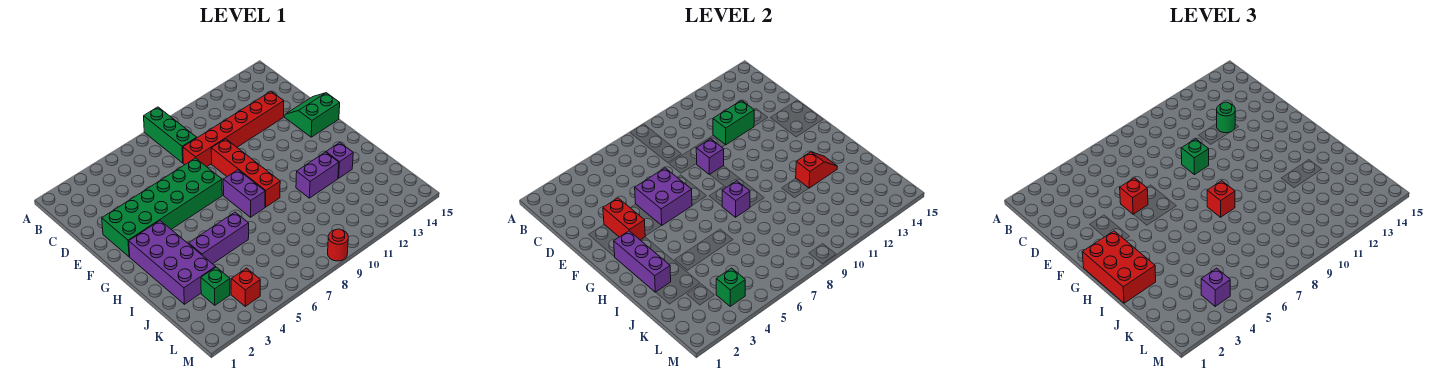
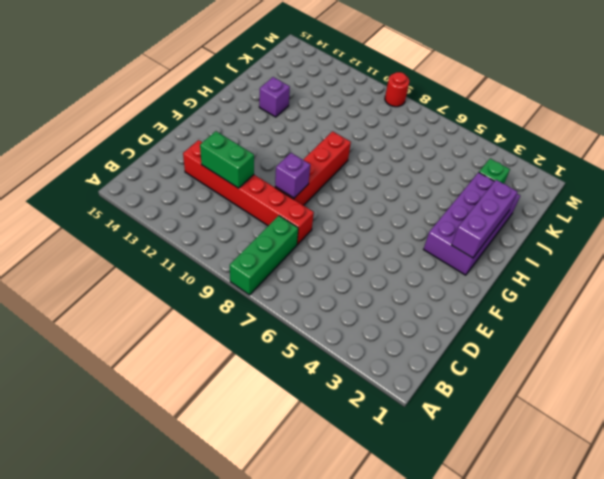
none -> green brick E2:F7 level 1
none -> green slope E14:F15 level 1 top F
none -> purple brick G8:H8 level 1

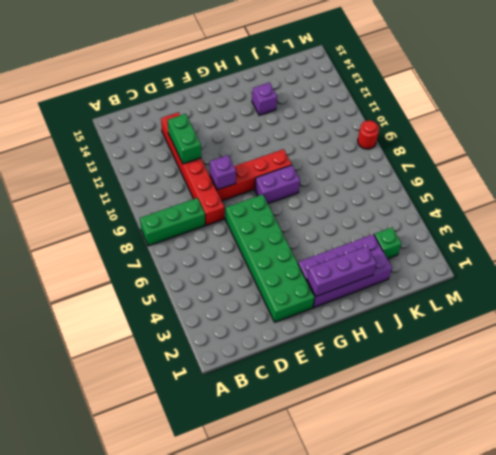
none -> green slope E14:F15 level 1 top F
none -> purple brick I4:I6 level 1
none -> purple brick I11:I12 level 1

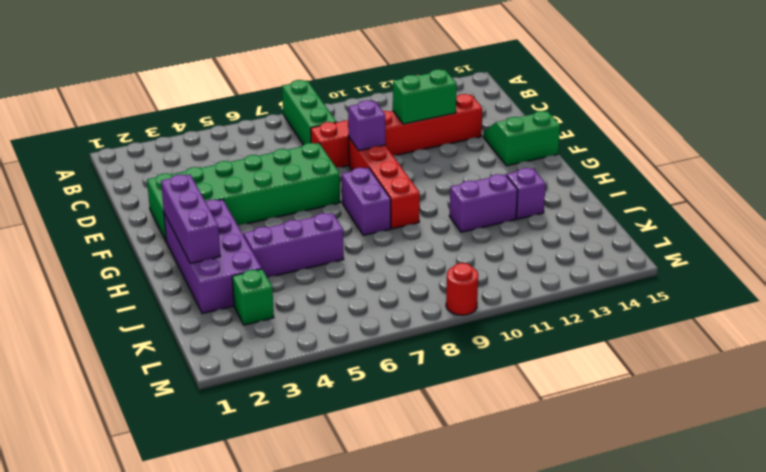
none -> red brick L4 level 1
none -> red brick E3:F3 level 2
none -> purple brick E5:F6 level 2

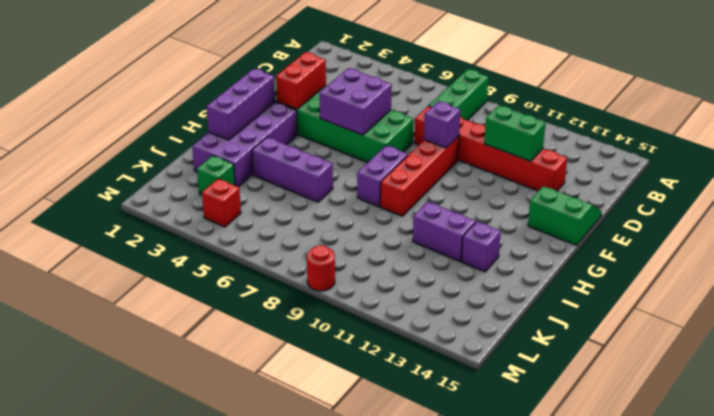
none -> purple brick H8 level 2
none -> red slope I12:I13 level 2 top 12
none -> green brick L4 level 2

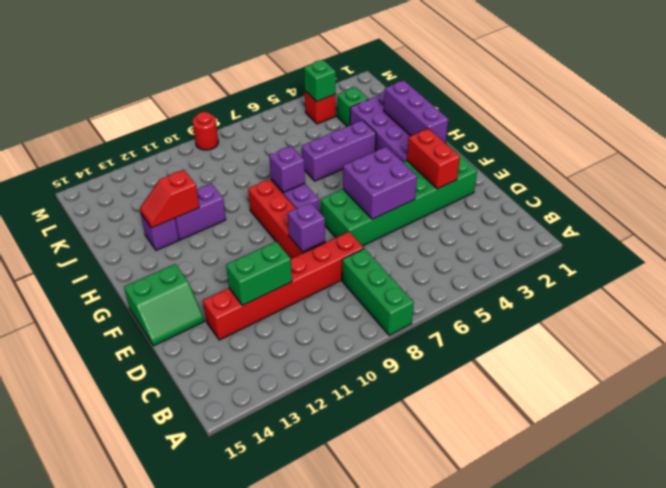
none -> green round brick D12 level 3
none -> red brick E5 level 3
none -> green brick E9 level 3

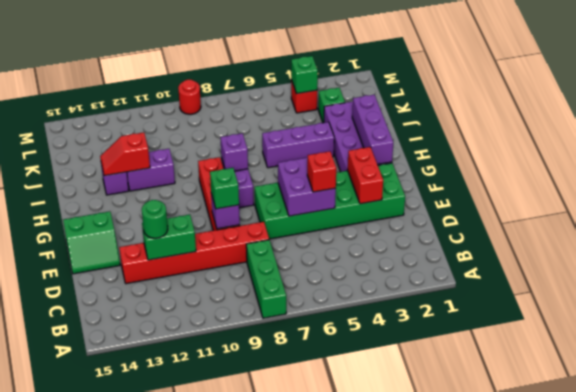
none -> red brick G1:I2 level 3
none -> red brick H8 level 3
none -> purple brick L4 level 3

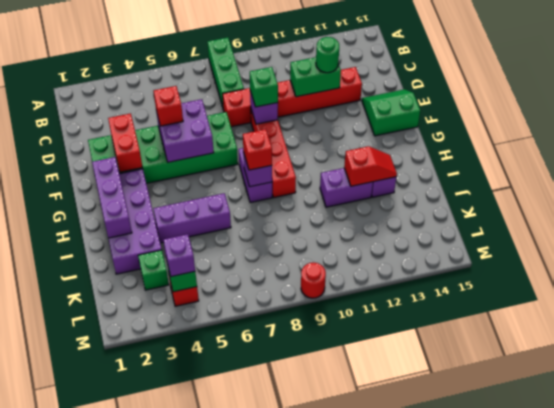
none -> red brick G1:I2 level 3

